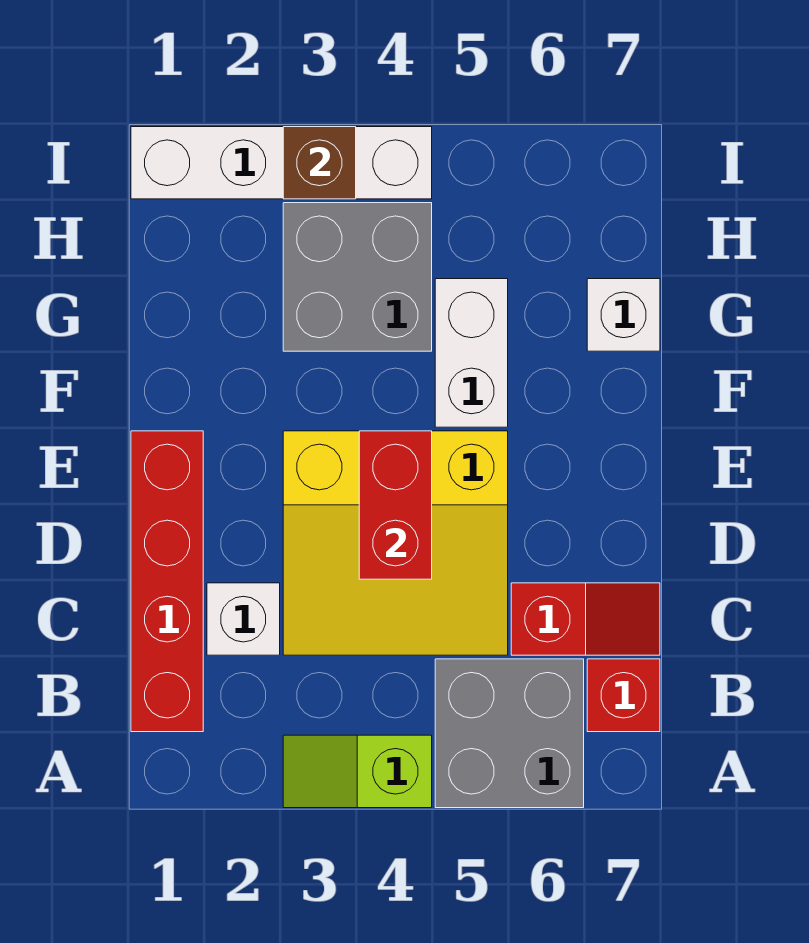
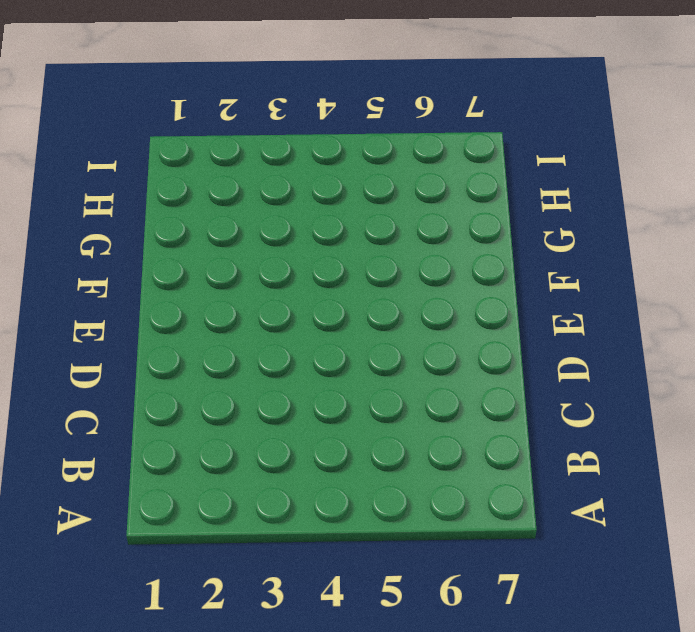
none -> lime slope A3:A4 level 1 top 4
none -> grey brick A5:B6 level 1
none -> red brick B1:E1 level 1

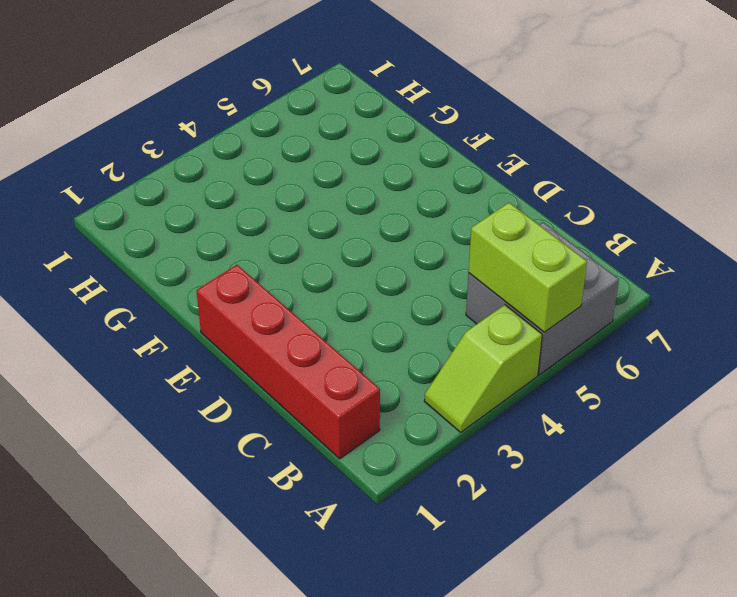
lime brick A5:B5 level 2 -> none
none -> red brick B7 level 1
none -> white brick C2 level 1
none -> yellow slope C3:E5 level 1 top E

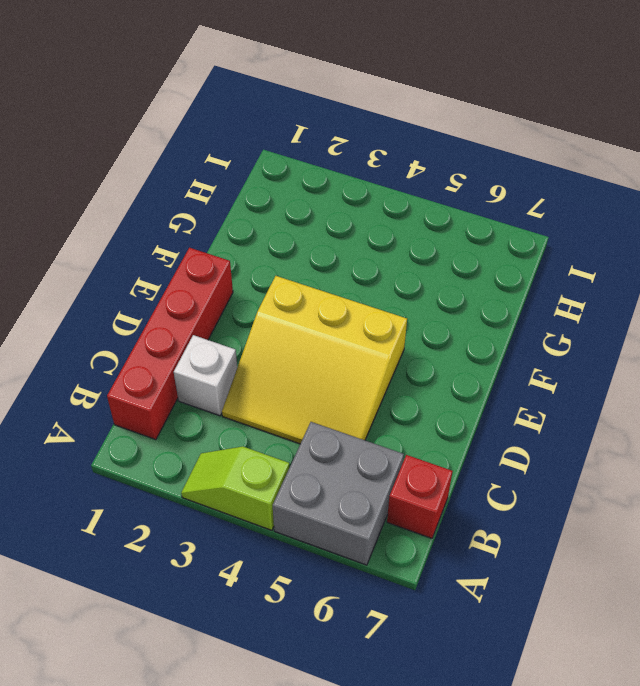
none -> red slope C6:C7 level 1 top 6
none -> white brick F5:G5 level 1
none -> grey brick G3:H4 level 1

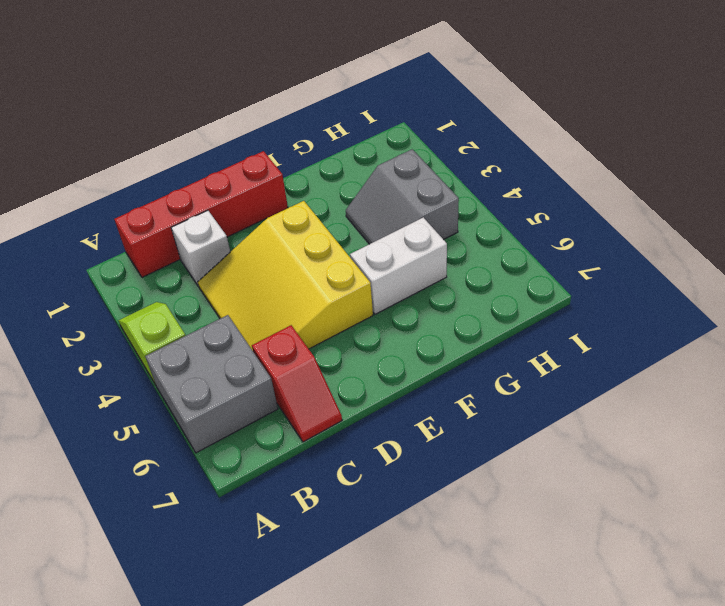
grey slope G3:H4 level 1 top H -> grey brick G3:H4 level 1
none -> red brick B7 level 1
none -> white brick G7 level 1
none -> white brick I1:I4 level 1

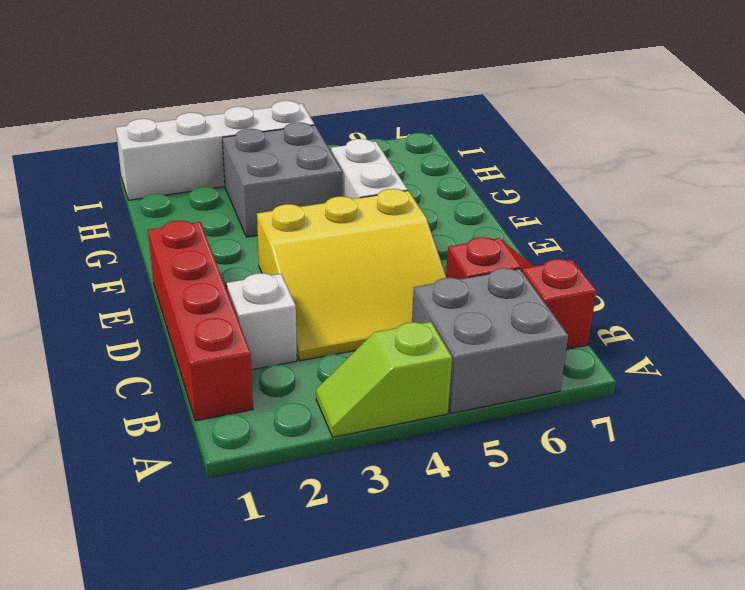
none -> white brick G7 level 1
none -> red brick D4:E4 level 2
none -> brown brick I3 level 2

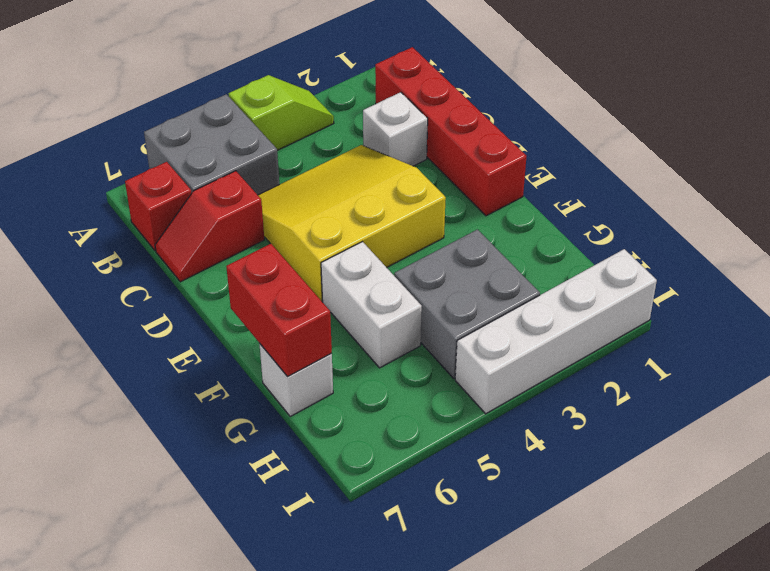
red brick F7:G7 level 2 -> red brick D4:E4 level 2
none -> brown brick I3 level 2

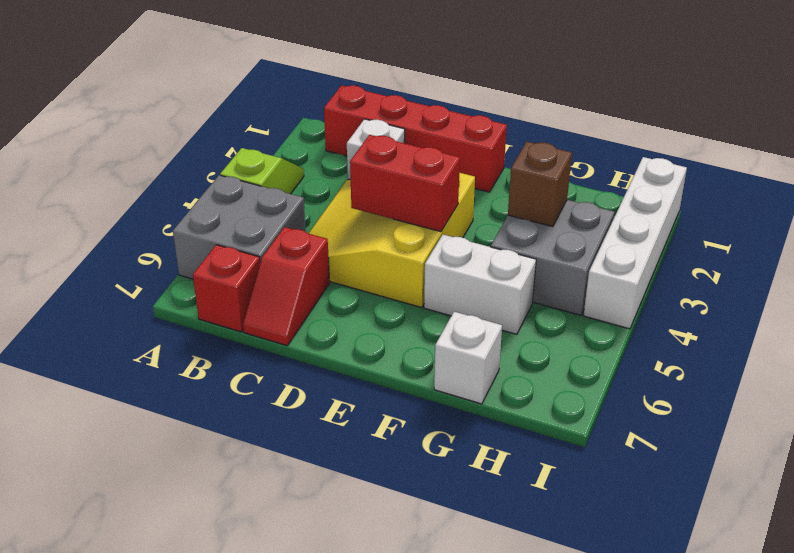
brown brick G3 level 2 -> brown brick I3 level 2

